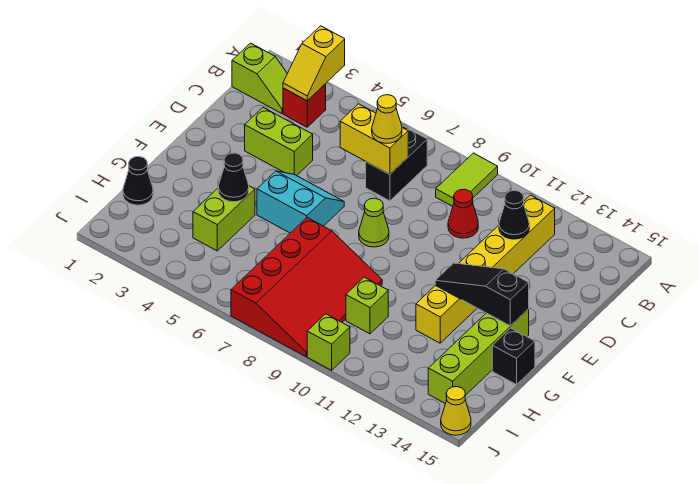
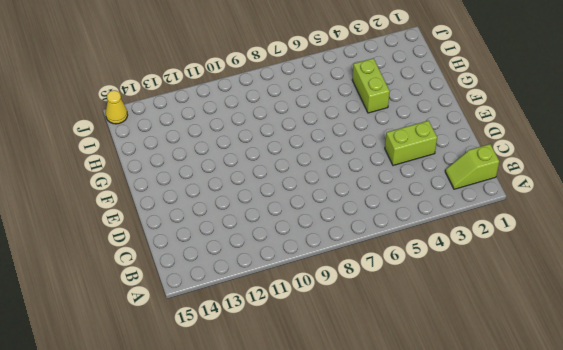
none -> lime tile A9:B9 level 1
none -> red brick B3 level 1
none -> black brick B7:C7 level 1

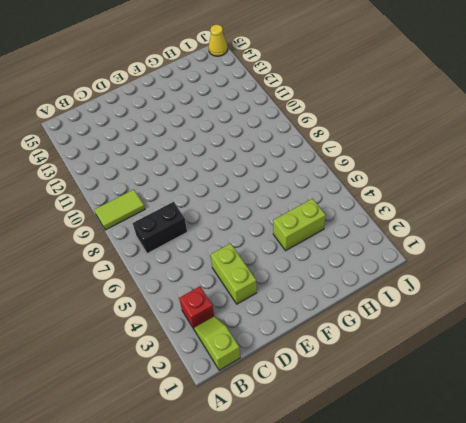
none -> yellow brick B12:G12 level 1
none -> red cone C10 level 1
none -> cyan slope E5:F6 level 1 top F

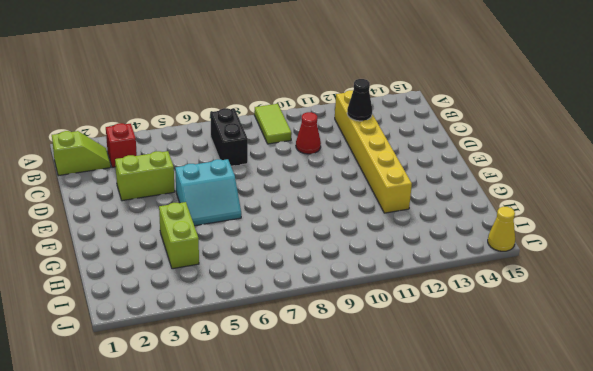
cyan slope E5:F6 level 1 top E -> cyan slope E5:F6 level 1 top F
none -> lime cone E8 level 1
none -> lime brick F14:I14 level 1
none -> red slope G7:J9 level 1 top 7

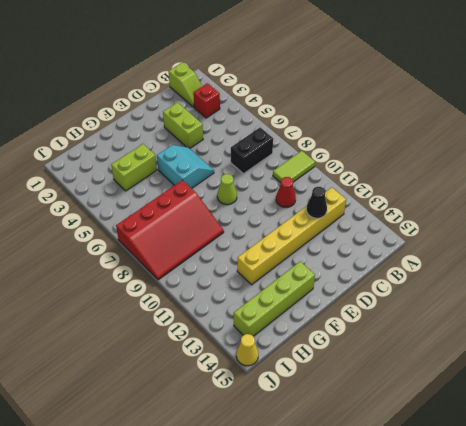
none -> black brick G15 level 1
none -> black cone H1 level 1
none -> lime brick H10 level 1

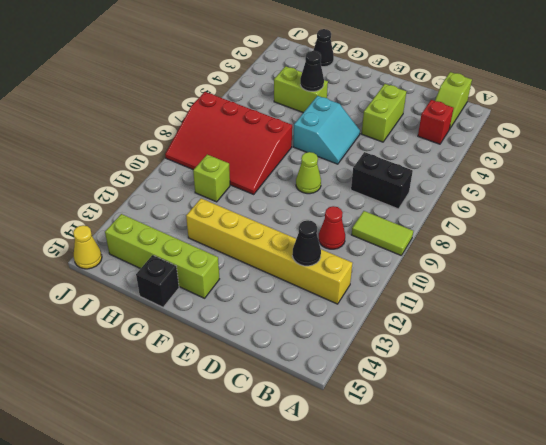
none -> lime brick J10 level 1
none -> yellow slope A3:B3 level 2 top A
none -> yellow brick C6:C7 level 2

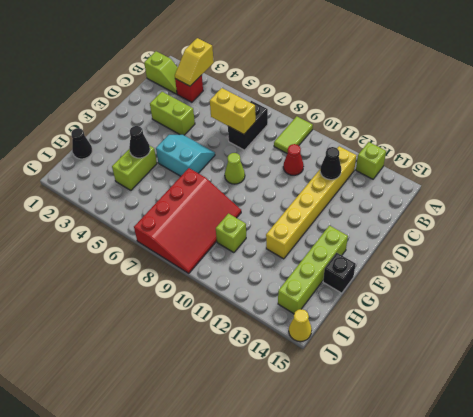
lime brick A13 level 1 -> lime brick J10 level 1
none -> black slope F12:F14 level 2 top 14
none -> yellow cone C7 level 3

